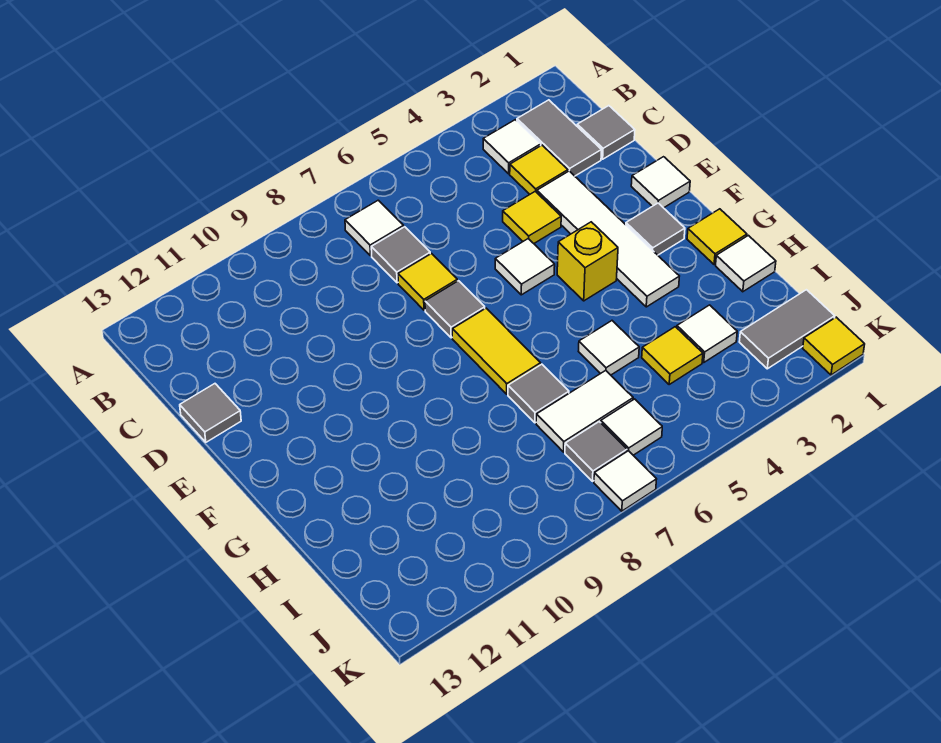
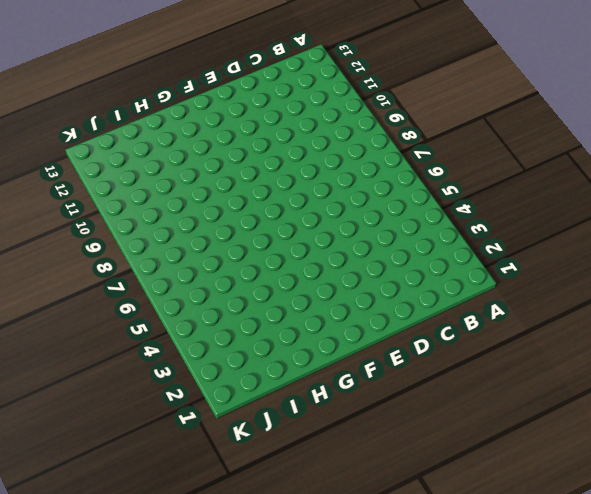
none -> grey tile B2:C2 level 1
none -> white tile B3 level 1
none -> white tile B7 level 1

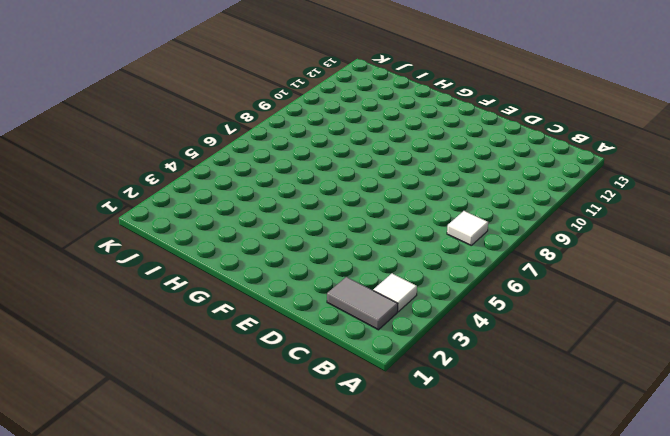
none -> grey tile C1 level 1
none -> yellow tile C3 level 1
none -> grey tile C7 level 1

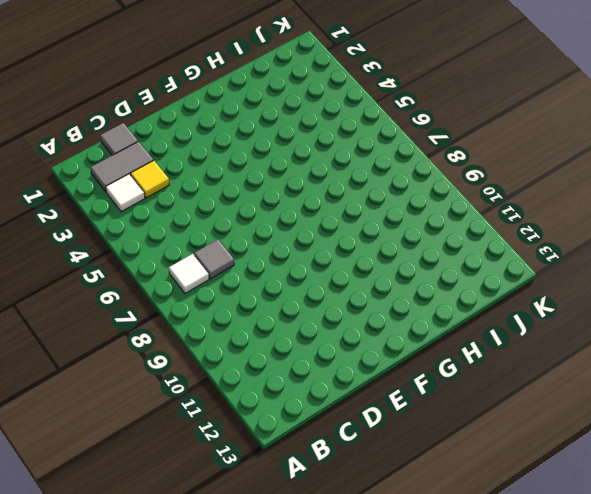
none -> white tile D3:G3 level 1
none -> yellow tile D4 level 1
none -> yellow tile D7 level 1

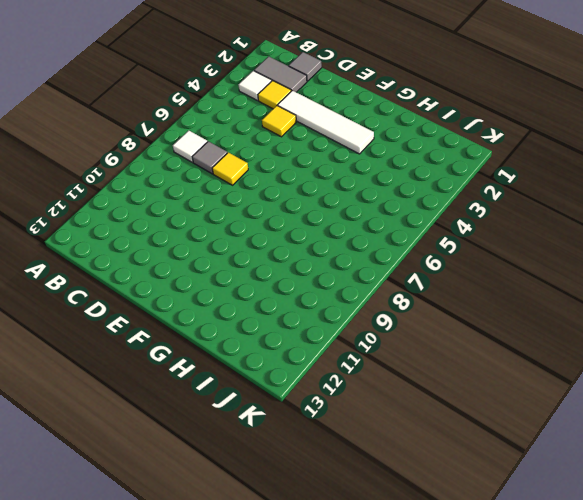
none -> grey tile D13 level 1
none -> white tile E1 level 1
none -> white tile E5 level 1

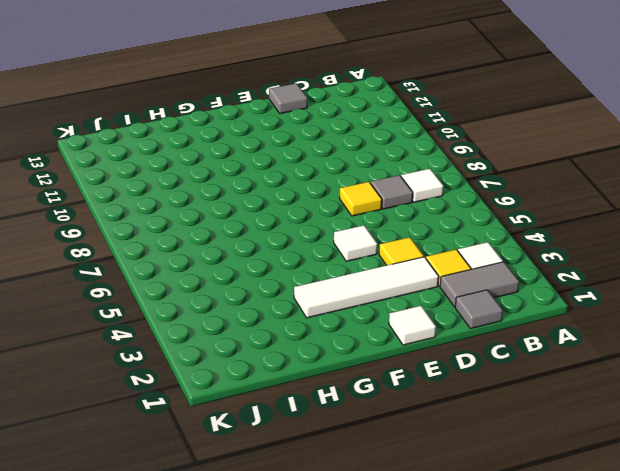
none -> grey tile E7 level 1
none -> grey tile F2 level 1
none -> yellow brick F4 level 1

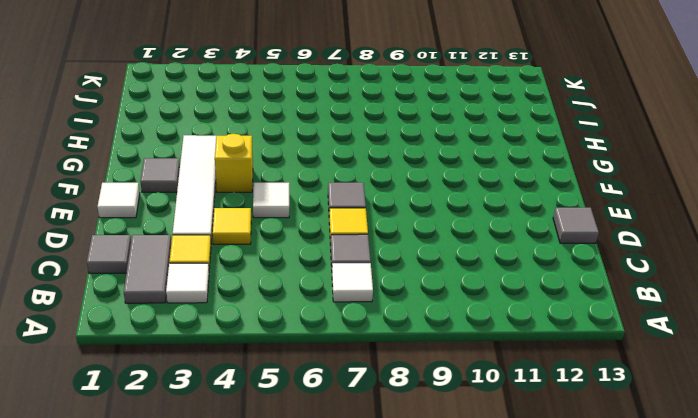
none -> yellow tile F7:G7 level 1
none -> yellow tile G1 level 1
none -> white tile H1 level 1

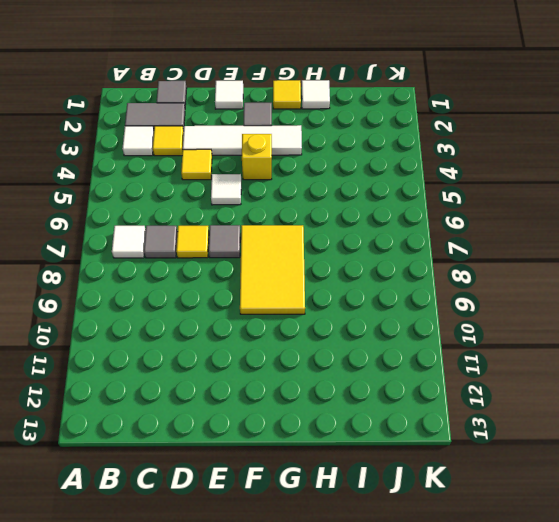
yellow tile F7:G9 level 1 -> yellow tile F7:G7 level 1
none -> grey tile D13 level 1
none -> white tile H5 level 1
none -> grey tile H7 level 1

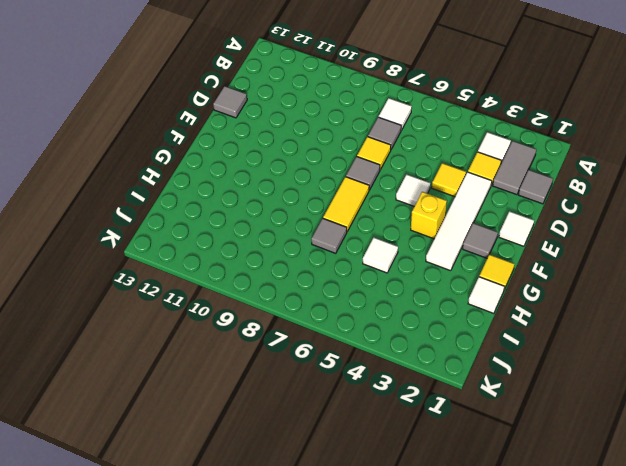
none -> white tile I3 level 1
none -> yellow tile I4 level 1
none -> white tile I6:I7 level 1

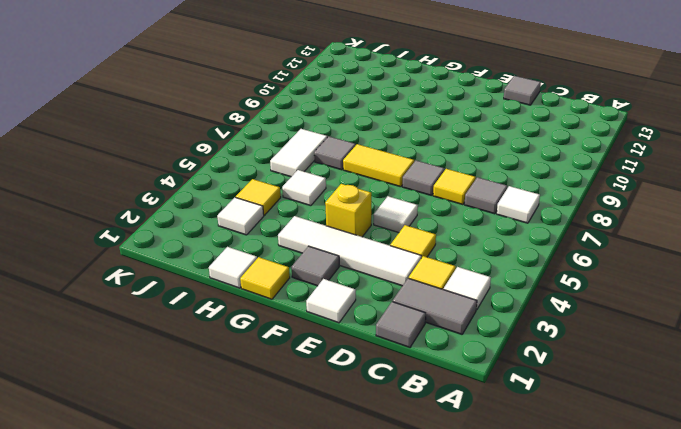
none -> grey tile J1:J2 level 1
none -> white tile J6 level 1
none -> grey tile J7 level 1

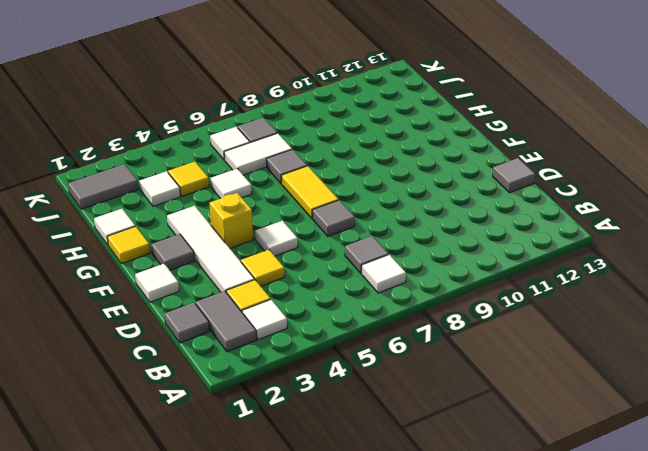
none -> yellow tile D7 level 1
none -> yellow tile K1 level 1
none -> white tile K7 level 1

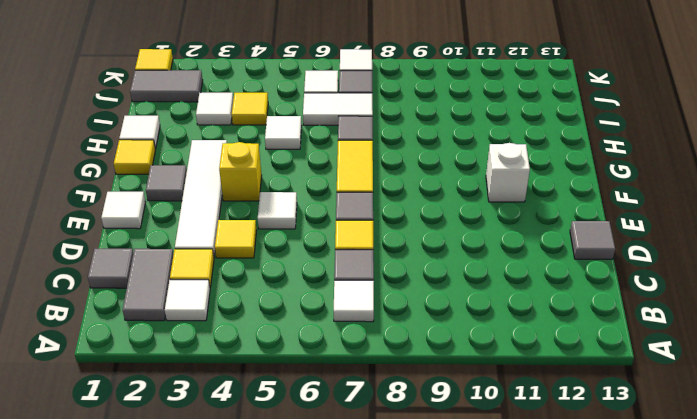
white brick F11 level 1 -> none

